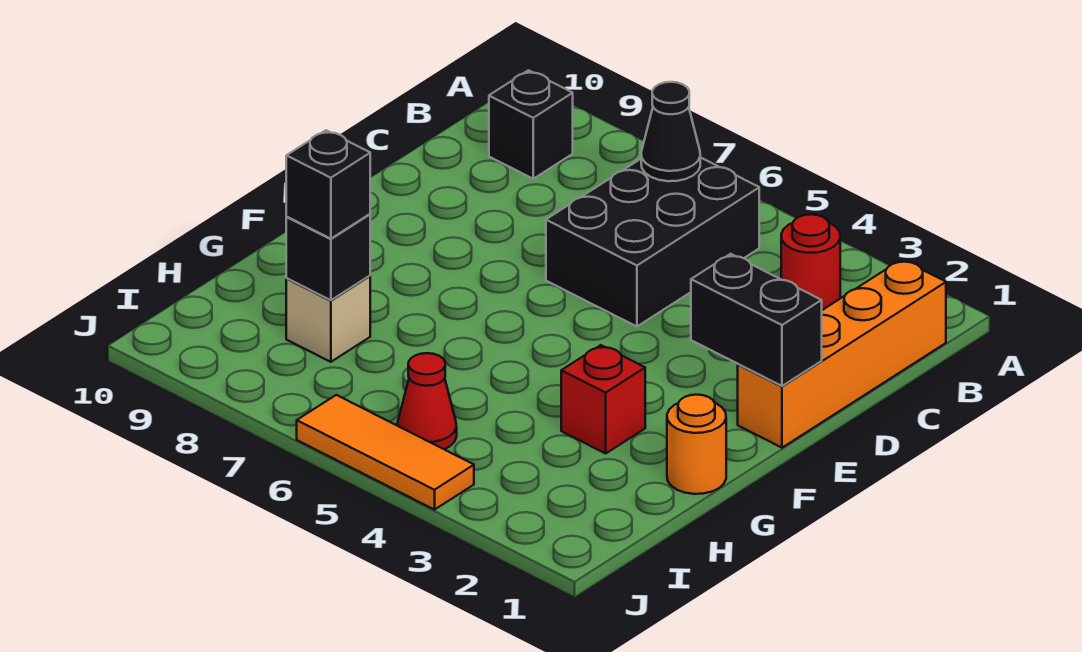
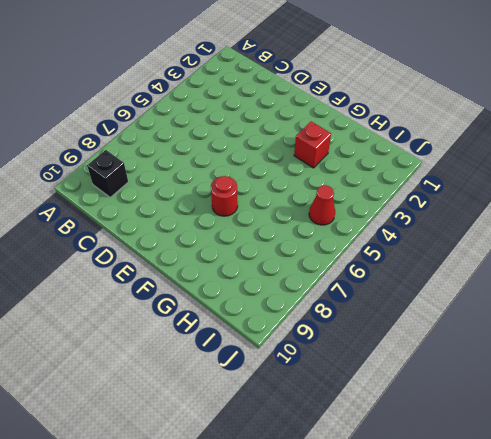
red round brick F7 level 1 -> red round brick B3 level 1
none -> orange brick B1:E1 level 1
none -> black brick B5:D6 level 1
none -> orange round brick G1 level 1

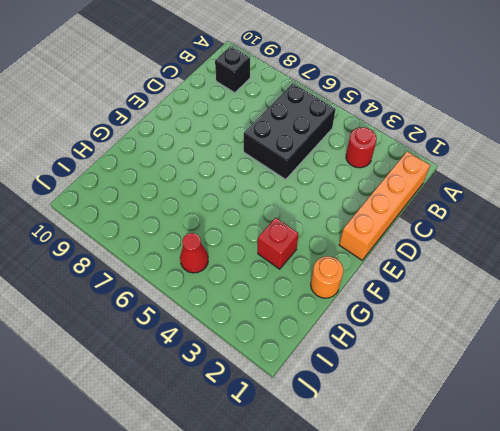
none -> tan brick H8 level 1
none -> orange tile J4:J6 level 1
none -> black cone B6 level 2

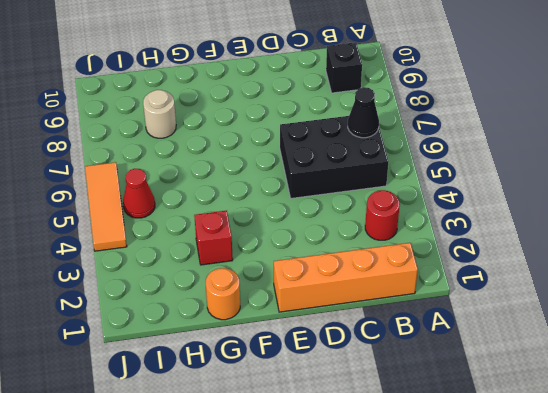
tan round brick H8 level 1 -> tan brick H8 level 1
none -> black brick E1:E2 level 2
none -> black brick H8 level 2
none -> black brick H8 level 3

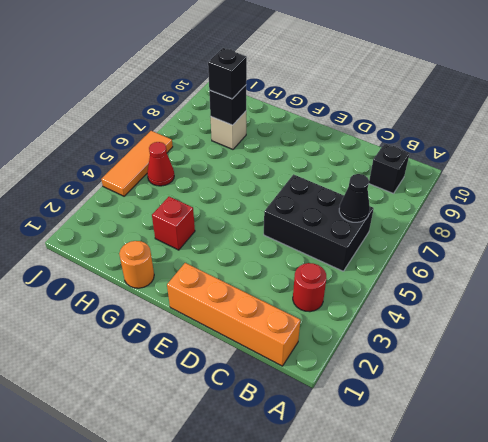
none -> black brick E1:E2 level 2

